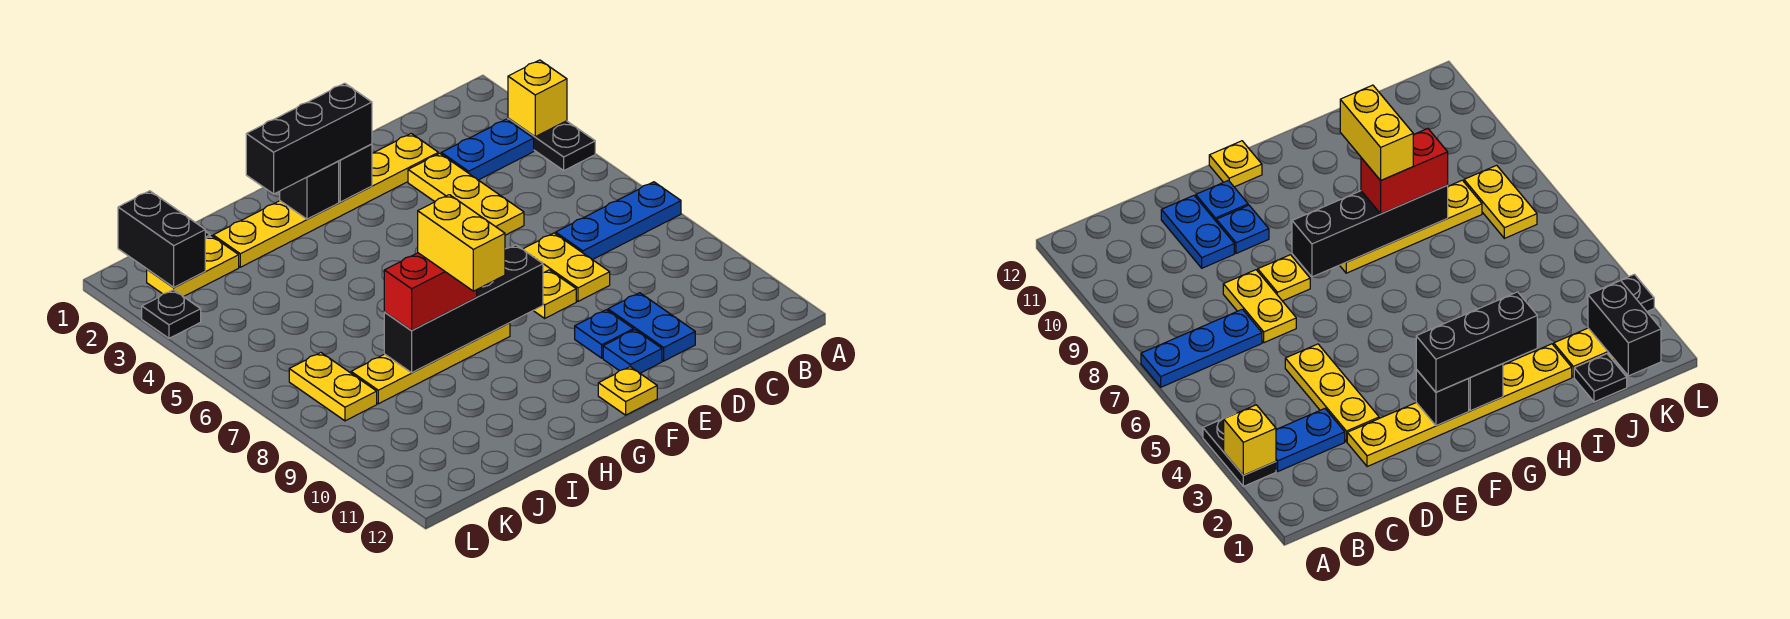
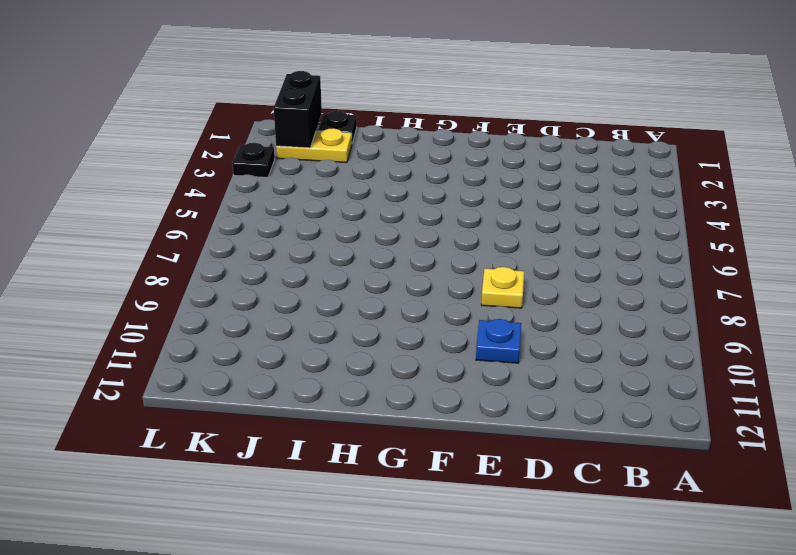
none -> black plate A3:A4 level 1
none -> blue plate A7:C7 level 1
none -> blue plate B3:C3 level 1

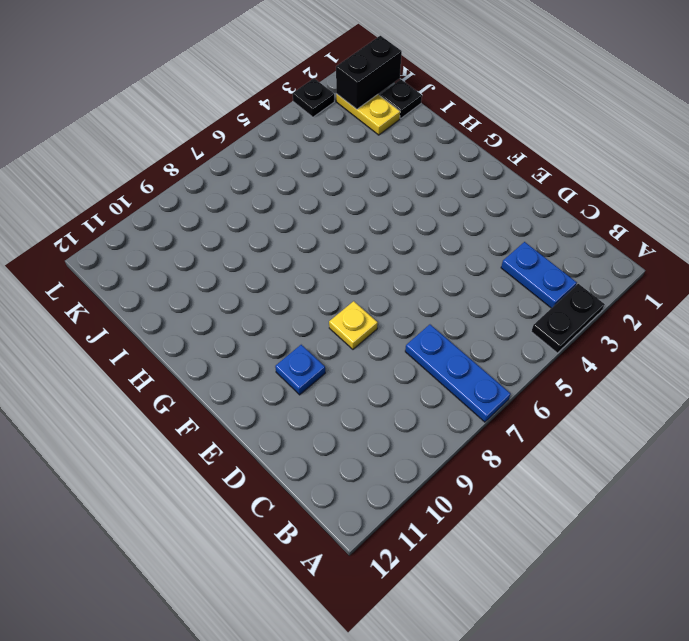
none -> yellow plate D2:I2 level 1
none -> yellow plate D3:D5 level 1
none -> yellow plate D7:D8 level 1

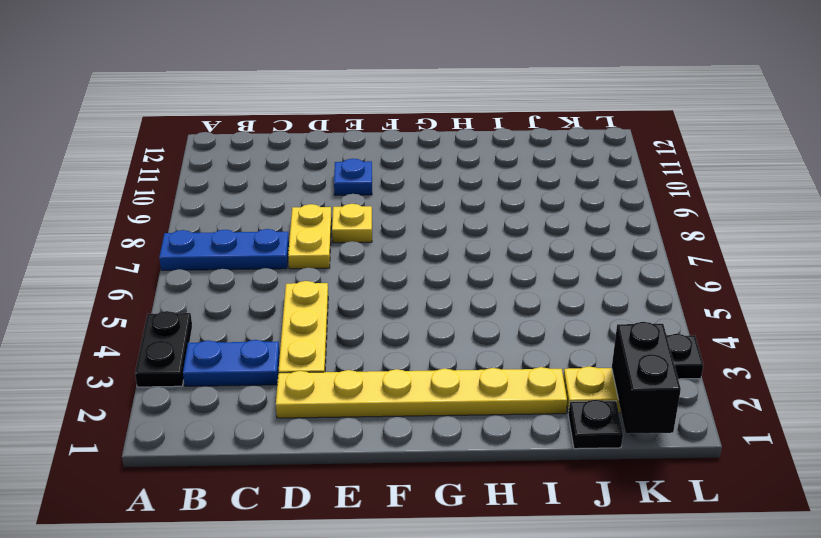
none -> blue plate D10:D11 level 1
none -> blue plate E11 level 1
none -> yellow plate F12 level 1

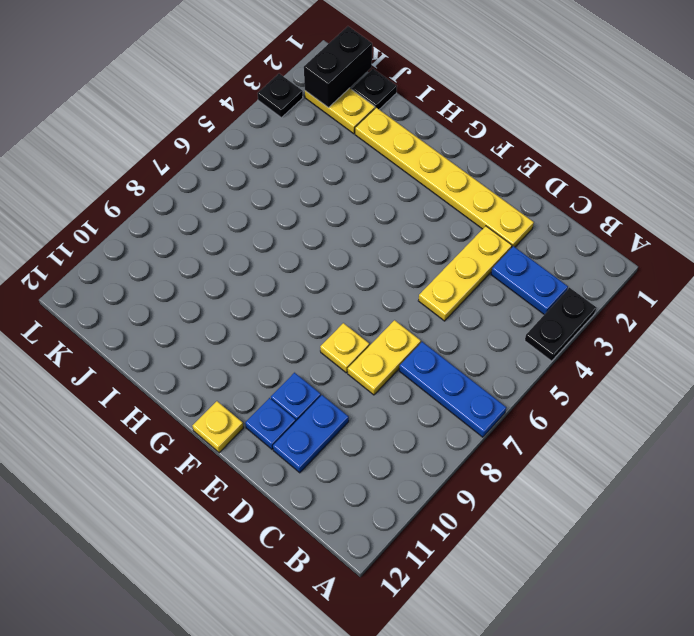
none -> yellow plate G8:J8 level 1
none -> yellow plate K7:K8 level 1
none -> yellow brick A3 level 2

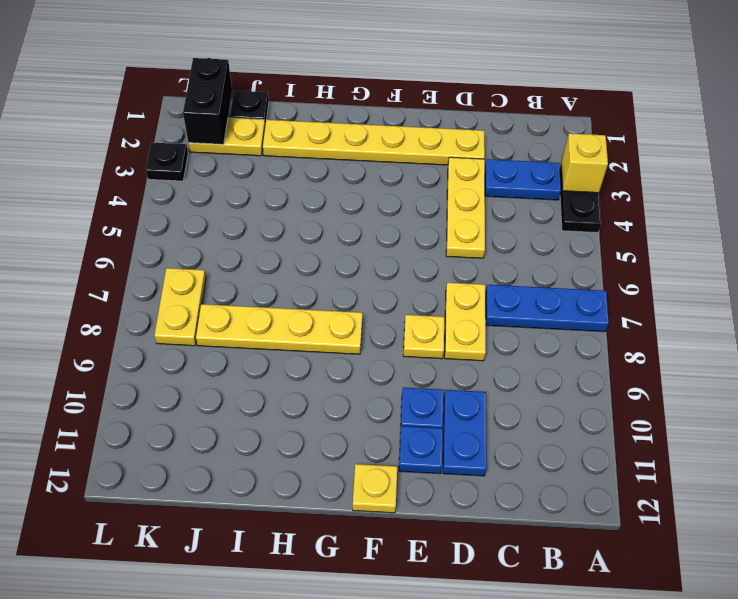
none -> black brick F2 level 2
none -> black brick F8:I8 level 2
none -> black brick G2 level 2

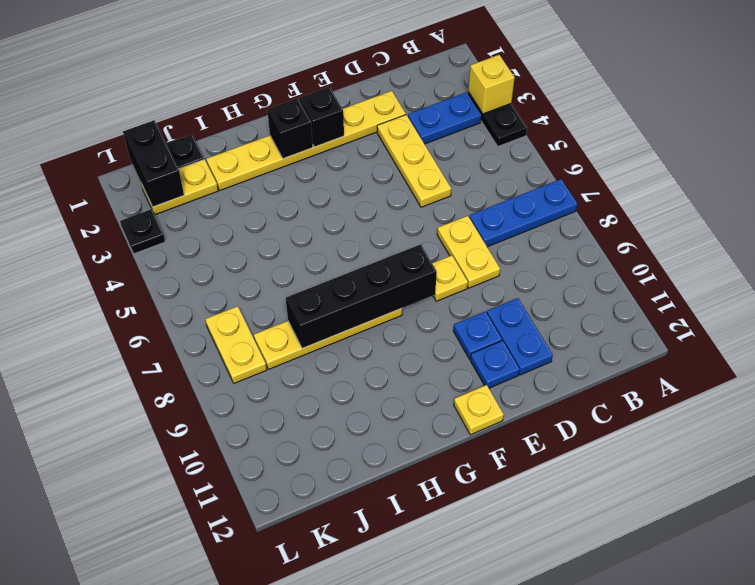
none -> black brick F2:H2 level 3
none -> red brick H8:I8 level 3
none -> yellow brick H8:H9 level 4

